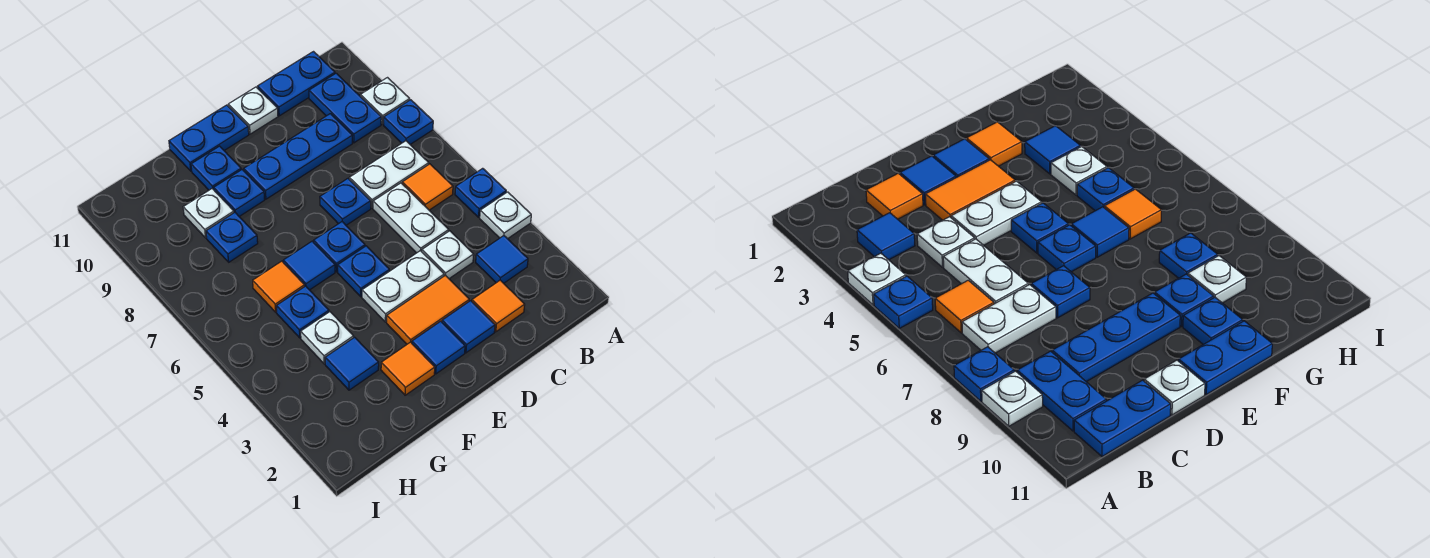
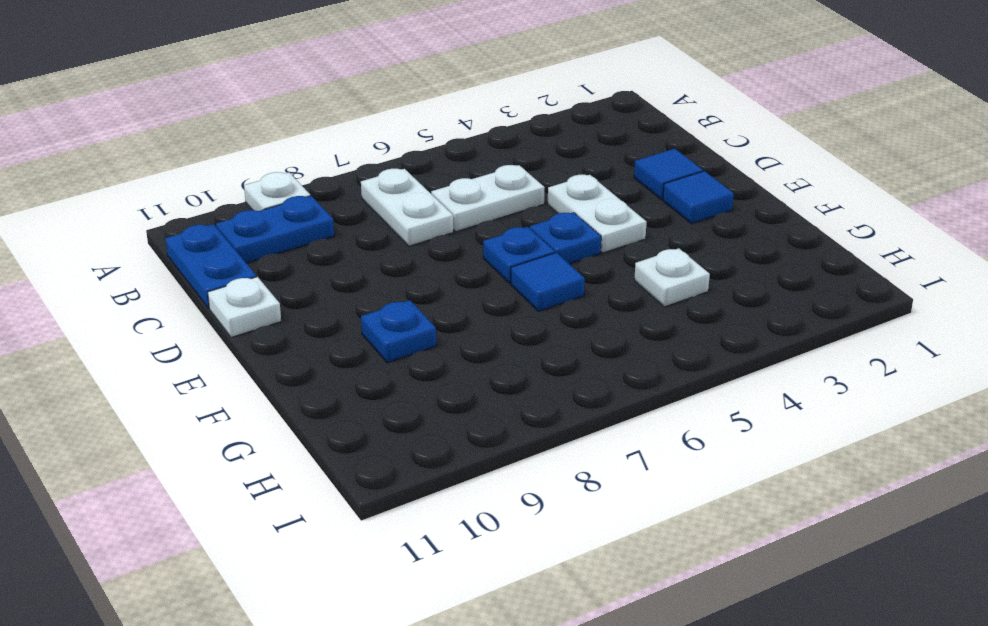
none -> white plate A4 level 1
none -> blue plate A5 level 1
none -> blue plate A8 level 1
none -> blue tile B3 level 1

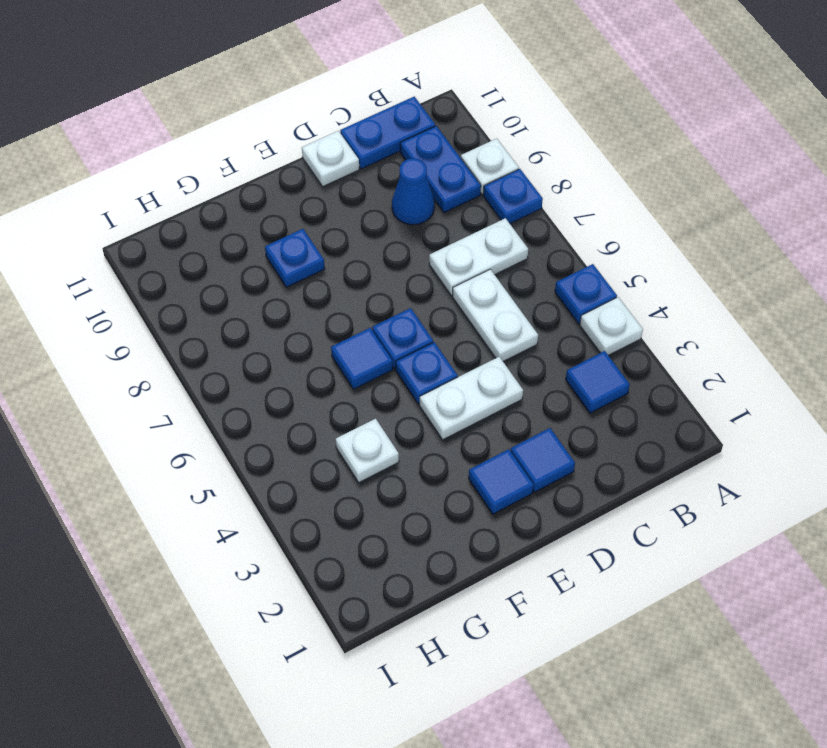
blue cone C9 level 1 -> blue plate C9:E9 level 1
none -> orange tile B6 level 1
none -> orange tile C2 level 1
none -> white plate C4 level 1
none -> orange tile D3:E3 level 1

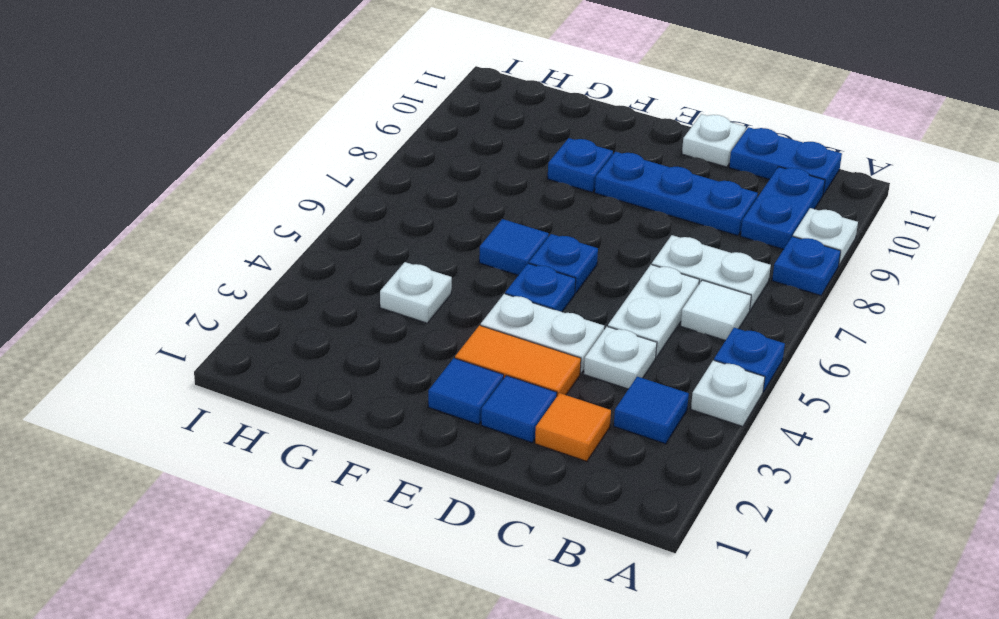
white tile B6 level 1 -> orange tile B6 level 1
none -> blue plate D7 level 1
none -> blue plate E11:F11 level 1
none -> orange tile F2 level 1
none -> blue plate F10 level 1

